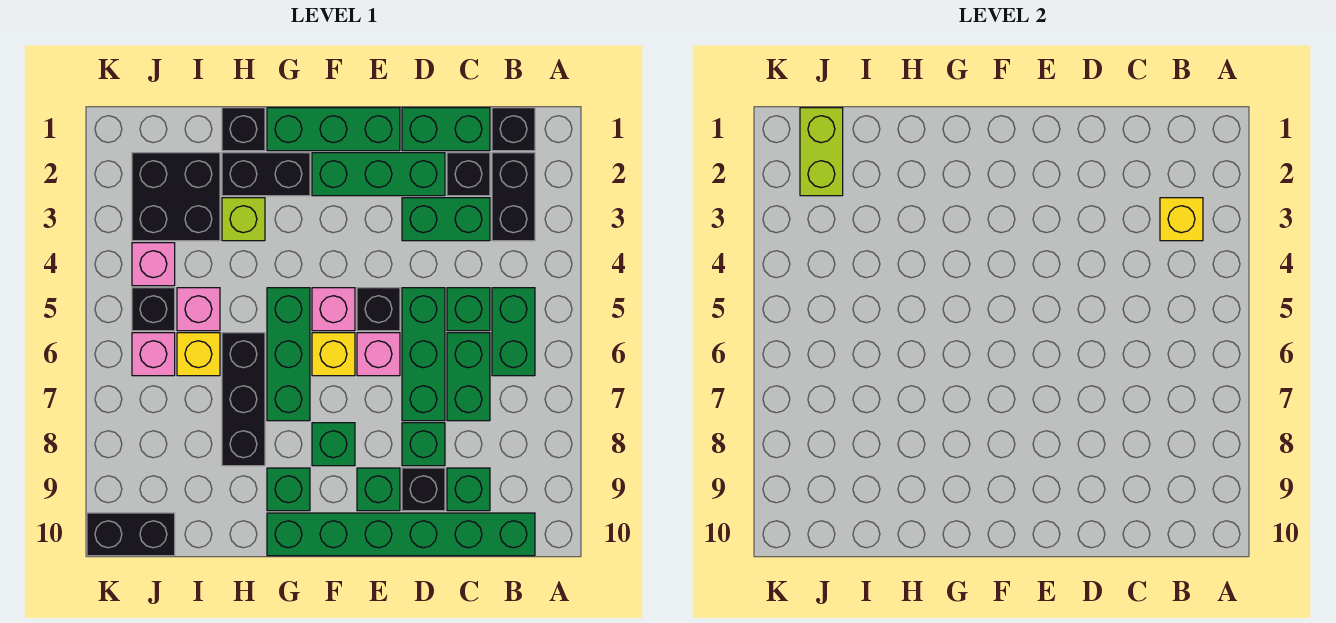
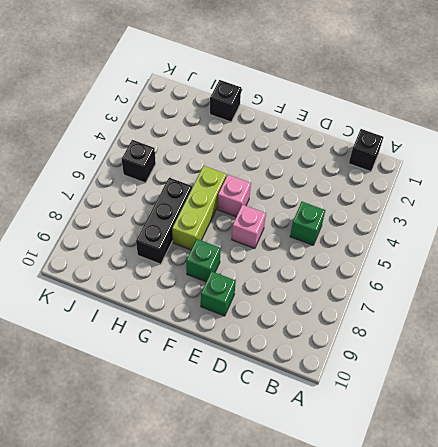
lime brick G5:G7 level 1 -> green brick G5:G7 level 1
none -> black brick B2:B3 level 1
none -> green brick B5:B6 level 1
none -> green brick B10:G10 level 1
none -> green brick C1:D1 level 1

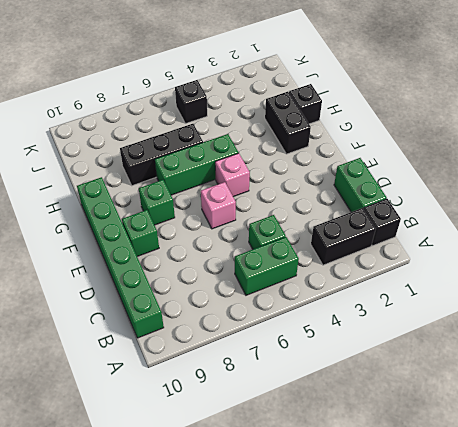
none -> black brick C2 level 1
none -> green brick C3:D3 level 1
none -> green brick C6:C7 level 1
none -> green brick C9 level 1

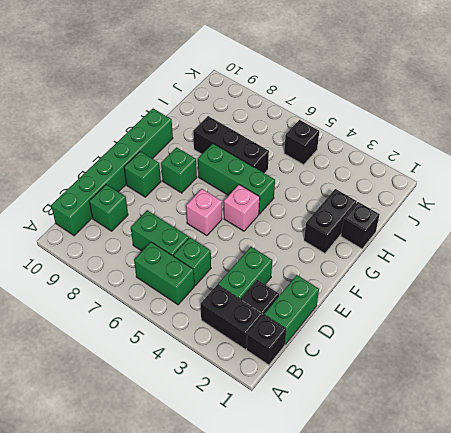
none -> green brick D2:F2 level 1
none -> green brick D5:D7 level 1
none -> green brick D8 level 1
none -> black brick D9 level 1

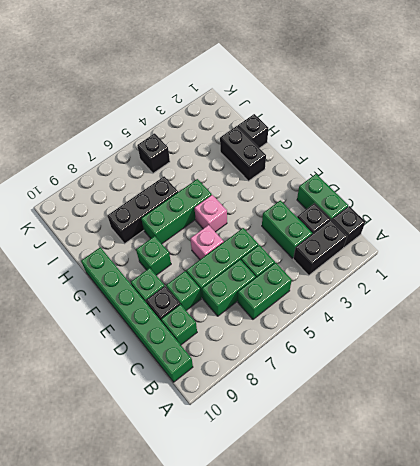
none -> green brick D2:F2 level 1
none -> green brick E1:G1 level 1
none -> black brick E5 level 1
none -> yellow brick F6 level 1

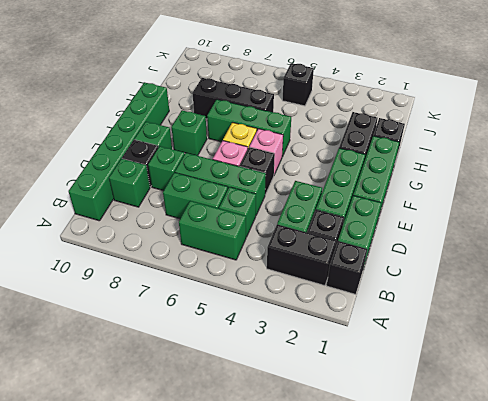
none -> green brick G9 level 1
none -> lime brick H3 level 1
none -> black brick I2:J3 level 1
none -> pink brick I5 level 1

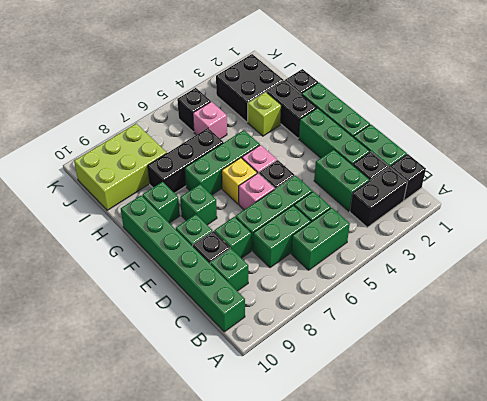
lime brick I8:J10 level 1 -> black brick J10:K10 level 1
none -> yellow brick I6 level 1
none -> pink brick J4 level 1
none -> pink brick J6 level 1
none -> yellow brick B3 level 2

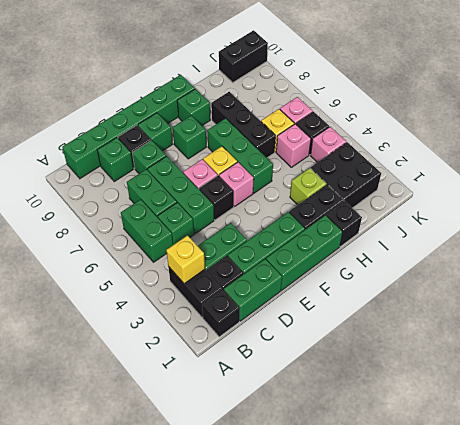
none -> lime brick J1:J2 level 2

